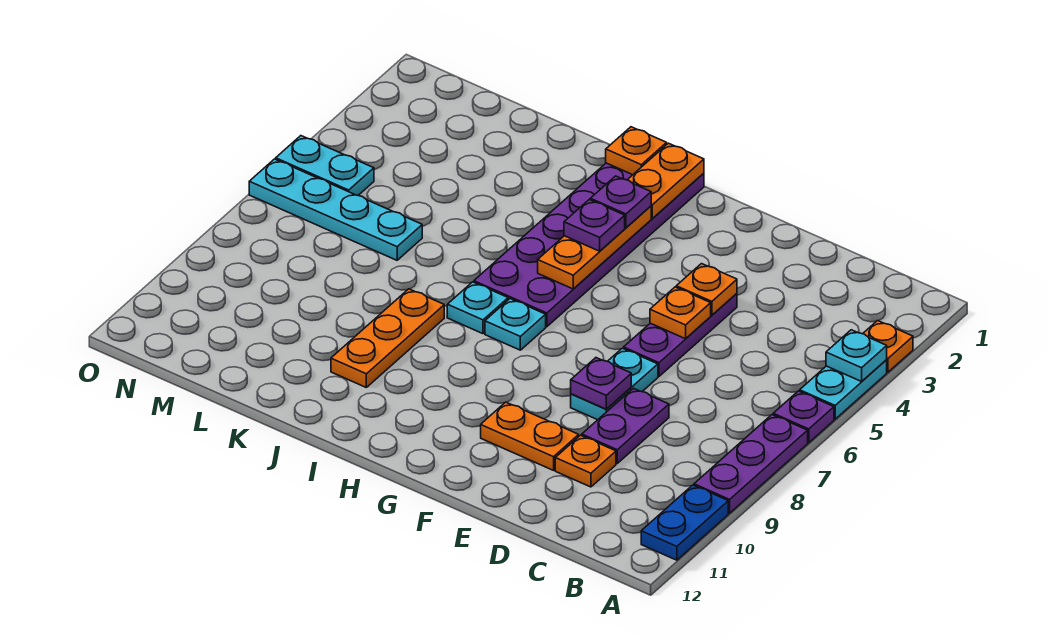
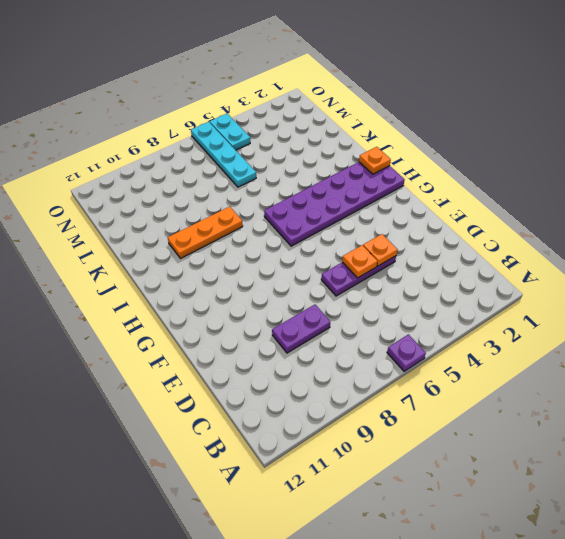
none -> orange plate A3 level 1
none -> cyan plate A4:A5 level 1
none -> purple plate A7:A9 level 1

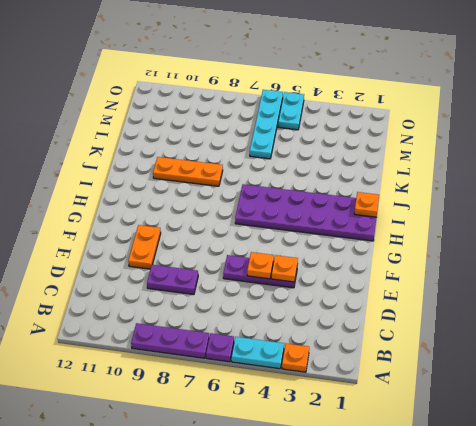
none -> blue plate A10:A11 level 1
none -> orange plate D10 level 1
none -> cyan plate E7:E8 level 1

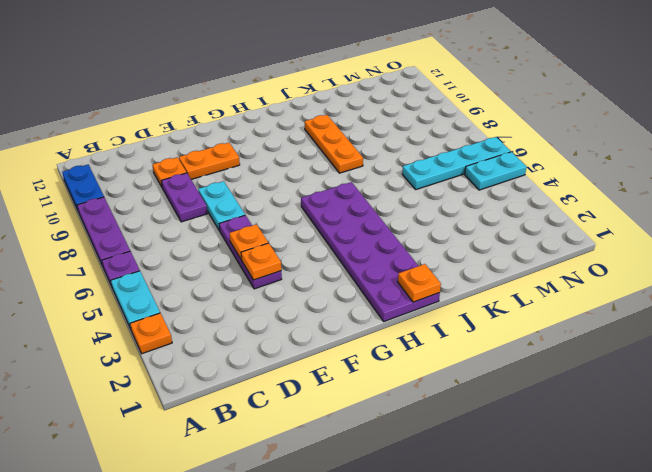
none -> cyan plate H7 level 1
none -> cyan plate I7 level 1
none -> cyan plate A4 level 2

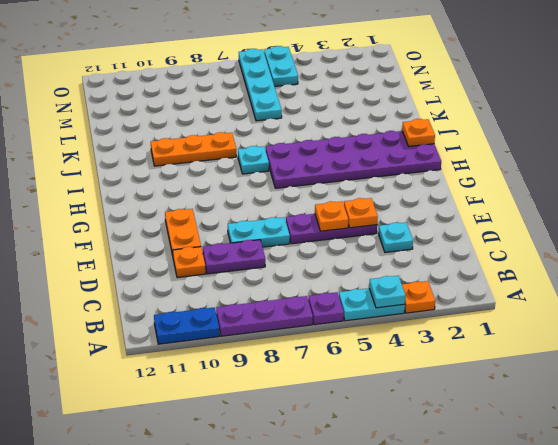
cyan plate D3 level 1 -> cyan plate H7 level 1
none -> purple plate E8 level 2
none -> orange plate H1:H2 level 2
none -> orange plate H3:H5 level 2

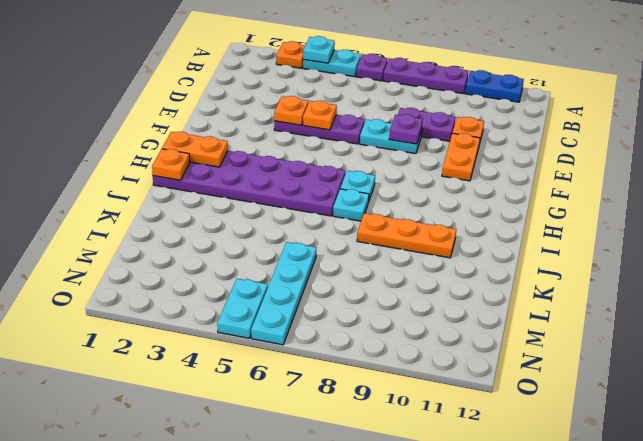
none -> orange plate H3:H5 level 2
none -> purple plate H3 level 3
none -> purple plate H4 level 3

